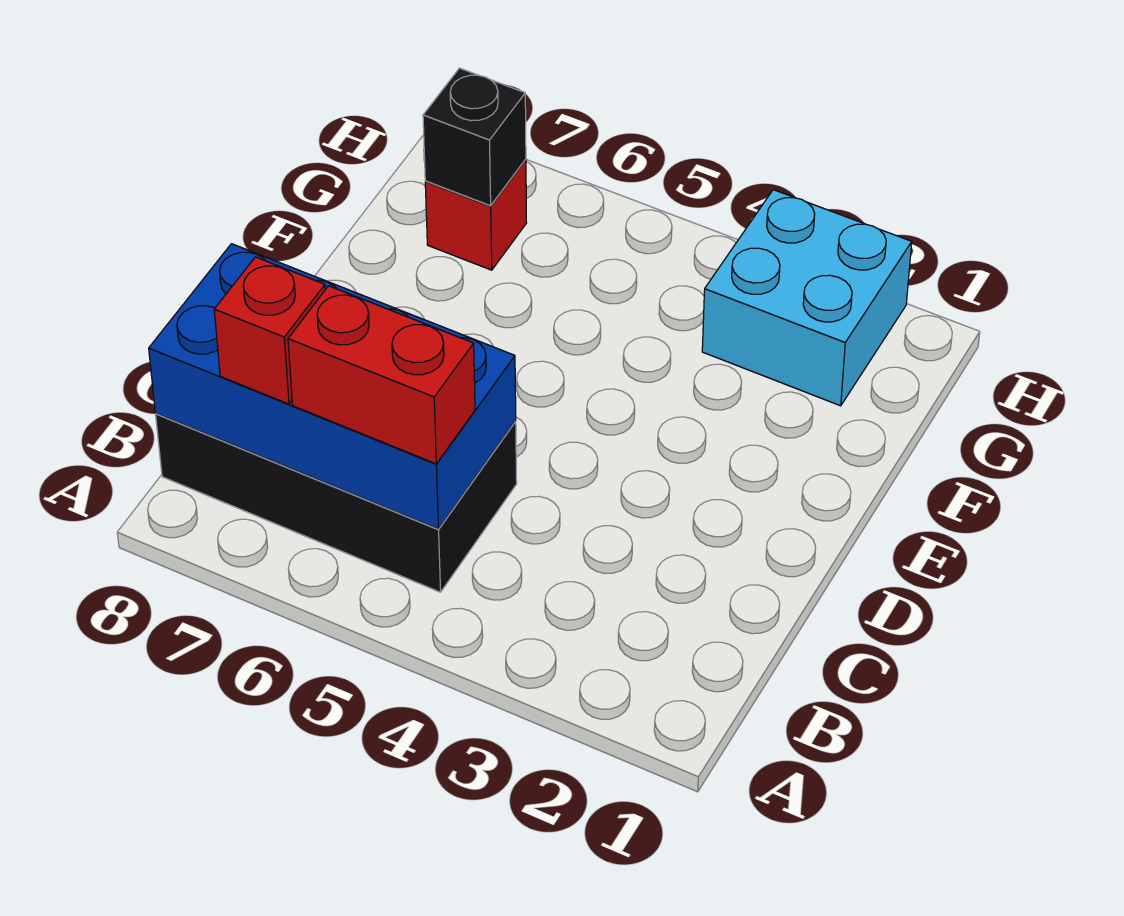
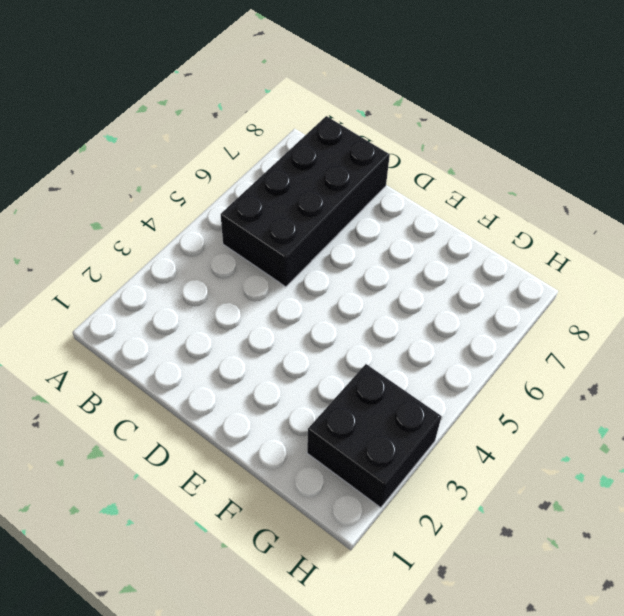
black brick G2:H3 level 1 -> cyan brick G2:H3 level 1
none -> red brick G7 level 1
none -> blue brick B5:C8 level 2

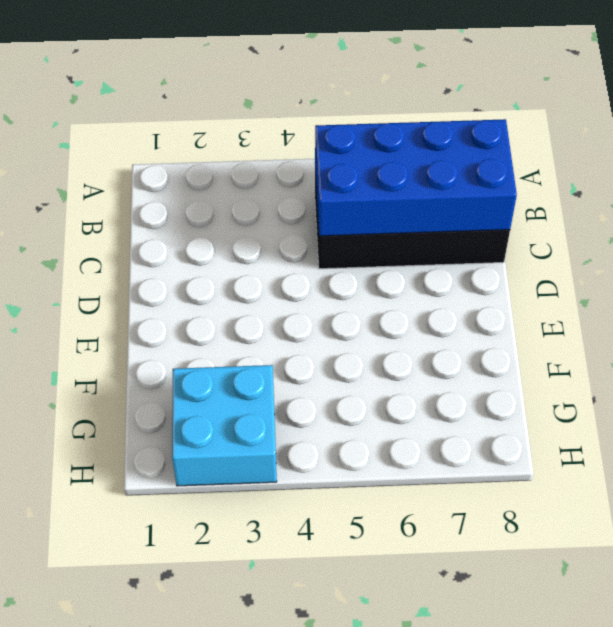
none -> red brick G7 level 1
none -> black brick G7 level 2

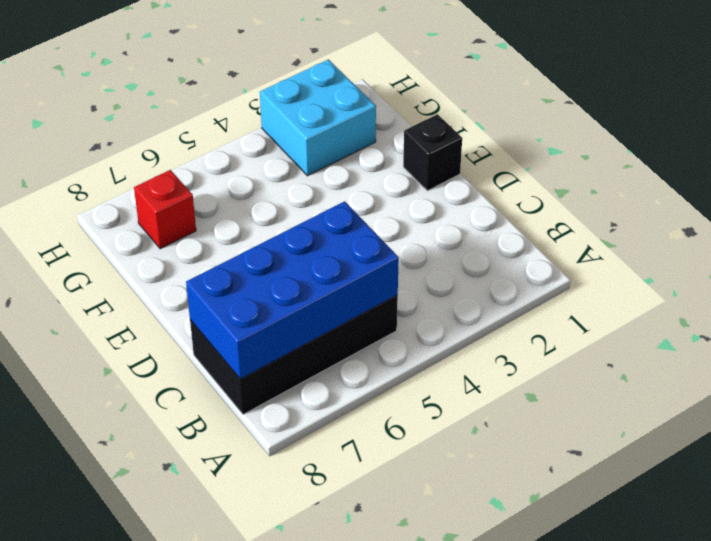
black brick E1 level 1 -> black brick G7 level 2
none -> red brick B5:B6 level 3
none -> red brick B7 level 3

